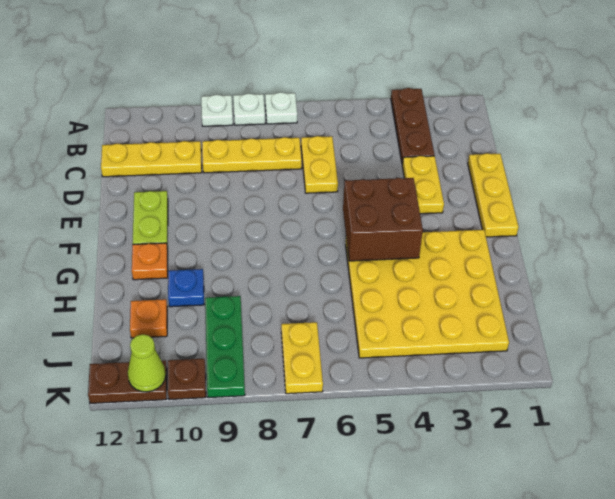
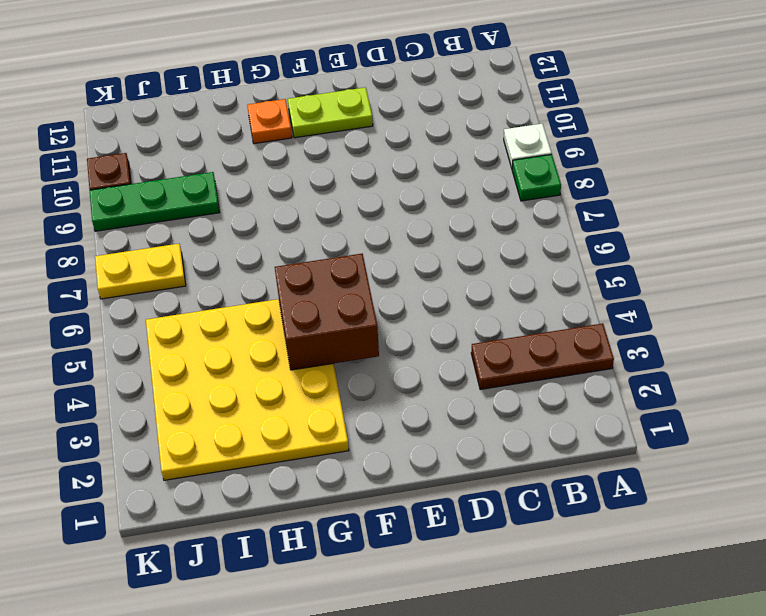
green plate A8 level 1 -> white plate A8 level 1
none -> white plate A7 level 1
none -> yellow plate C6:D6 level 1
none -> yellow plate C7:C9 level 1

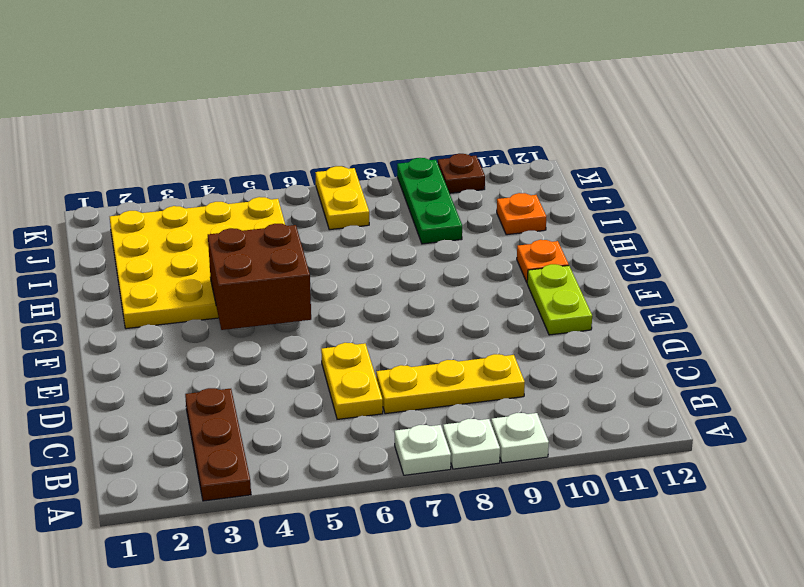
none -> yellow plate C10:C12 level 1
none -> yellow plate D1:F1 level 1
none -> yellow plate D3:E3 level 1

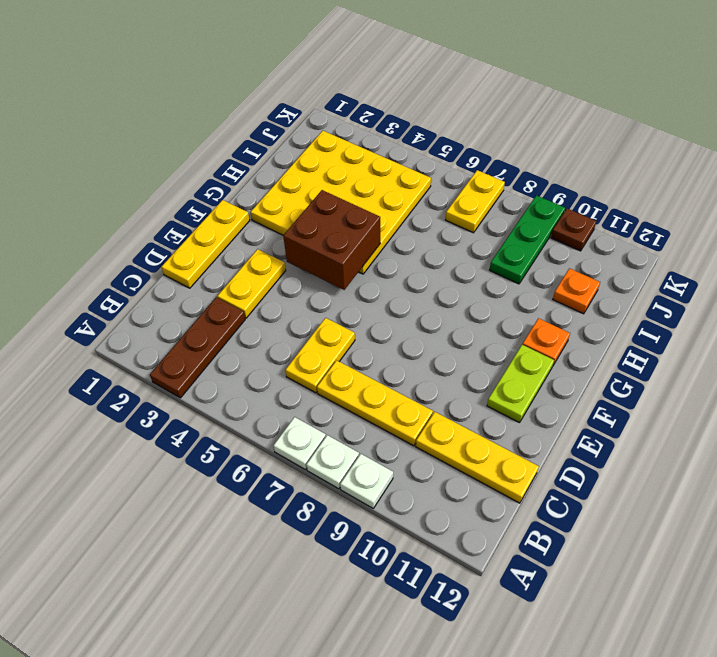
none -> blue plate H10 level 1
none -> brown plate K11:K12 level 1
none -> lime cone K11 level 2

